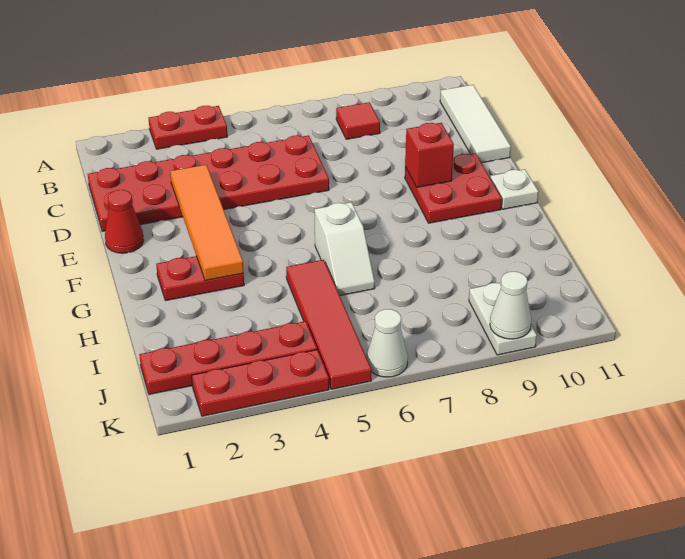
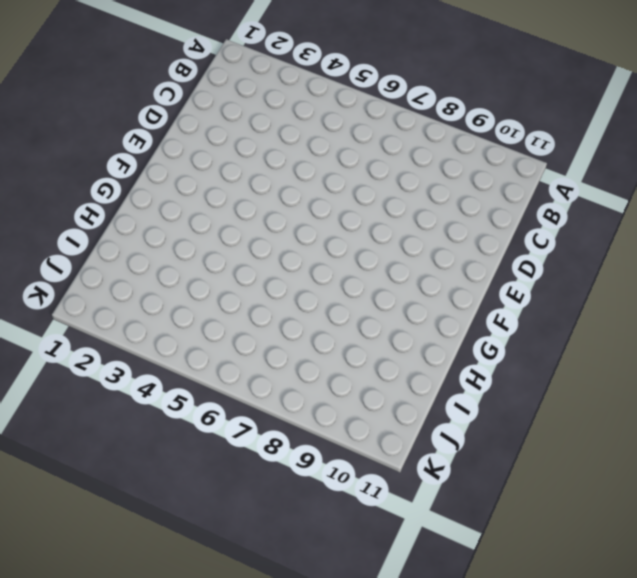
none -> red plate A3:A4 level 1
none -> red tile B8 level 1
none -> white tile B11:D11 level 1

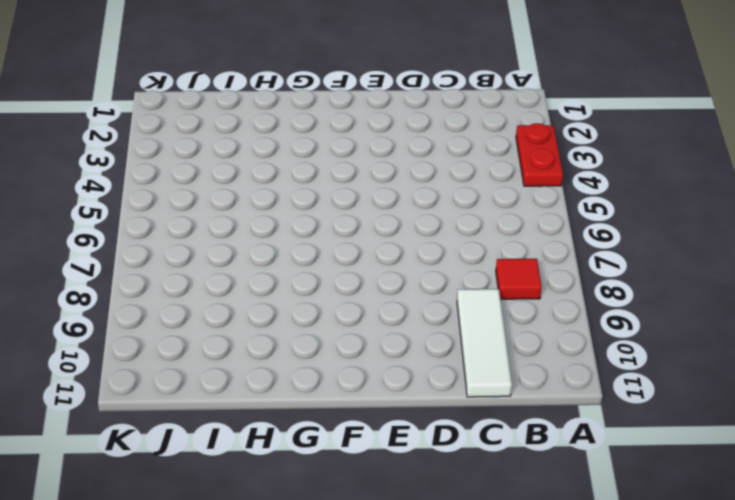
white tile C9:C11 level 1 -> white tile B11:D11 level 1
none -> red plate C1:D6 level 1
none -> red cone E1 level 1
none -> red plate E9:F10 level 1

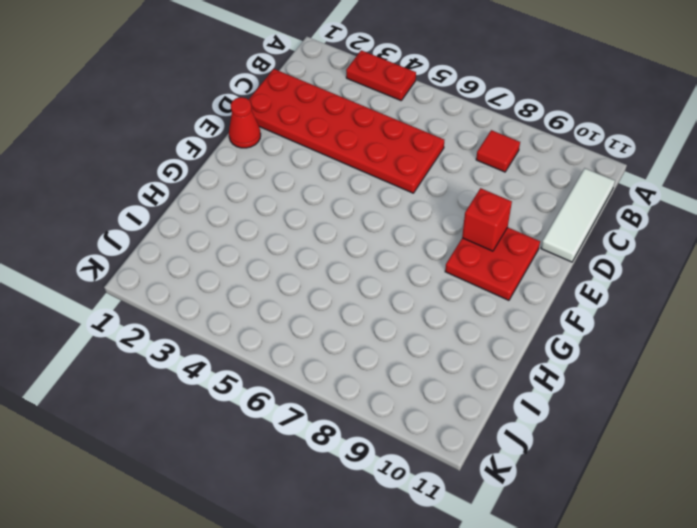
none -> white plate F11 level 1
none -> red plate G2:G3 level 1
none -> white slope G6:H6 level 1 top G

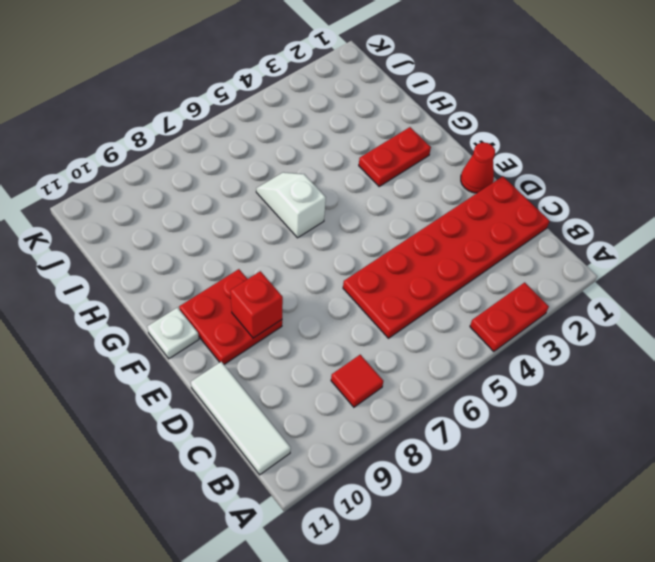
none -> red tile H5:K5 level 1
none -> red plate J1:J4 level 1
none -> white plate J9:K9 level 1

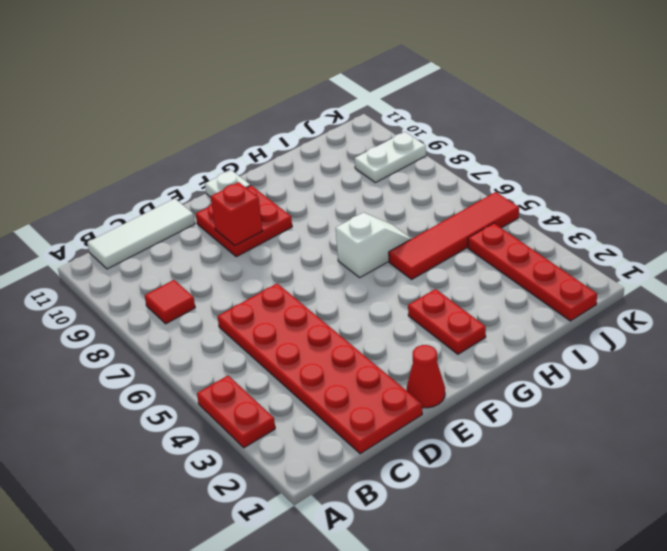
none -> red plate K2:K4 level 1
none -> white cone K6 level 1
none -> orange tile D3:G3 level 2

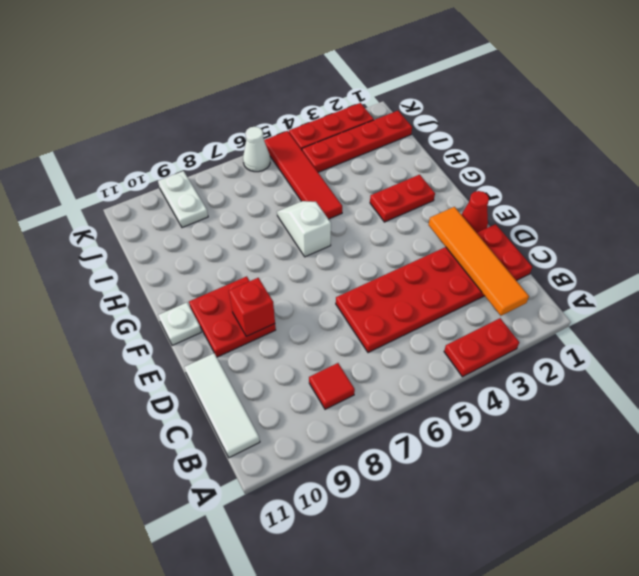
orange tile B2:E2 level 2 -> orange tile D3:G3 level 2
none -> white cone K9 level 2

